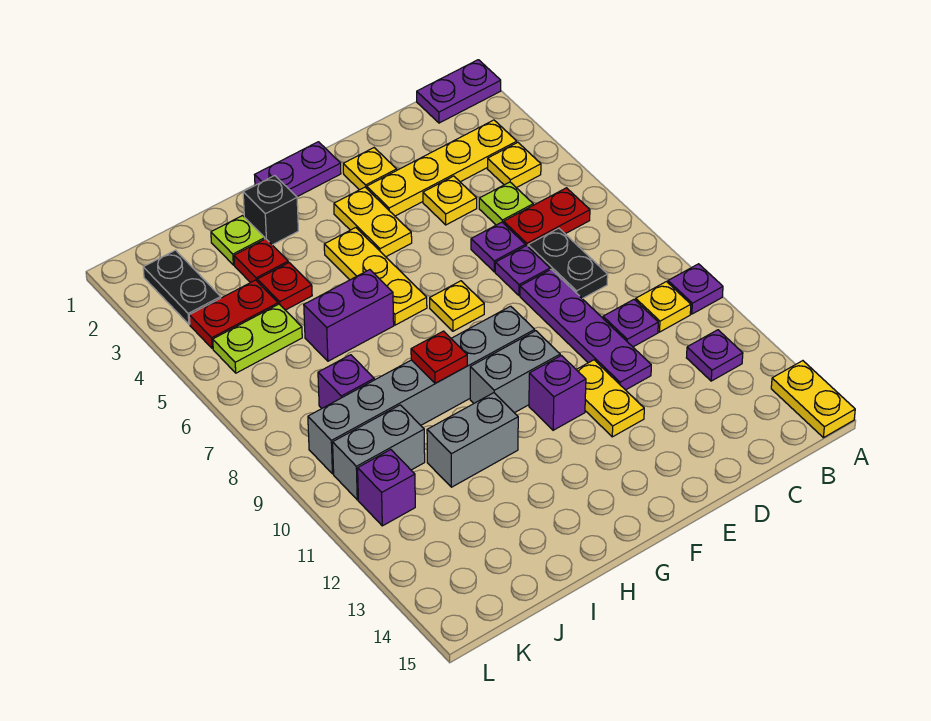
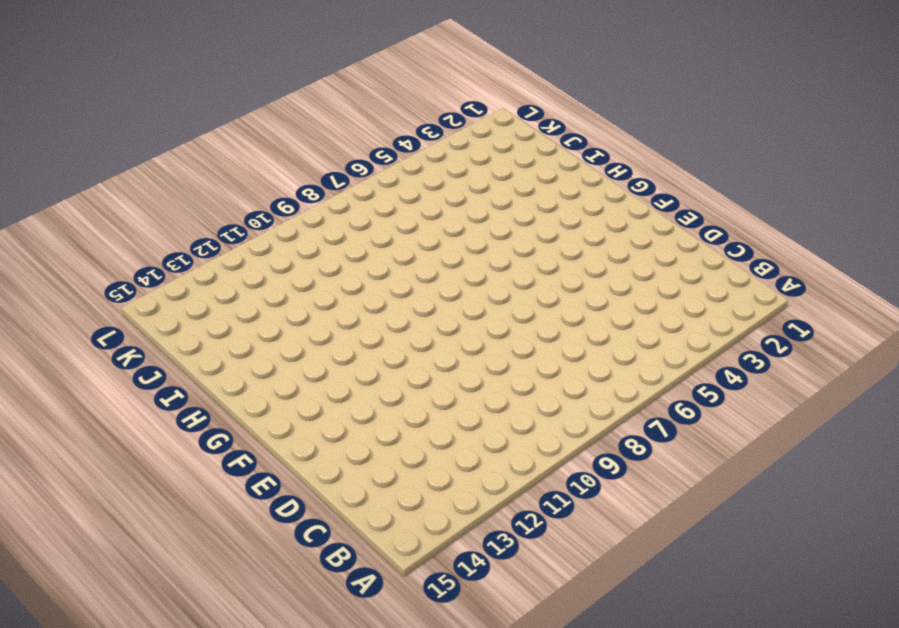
none -> purple plate A1:B1 level 1
none -> purple plate A10 level 1
none -> yellow plate A14:A15 level 1
none -> yellow plate B3:E3 level 1

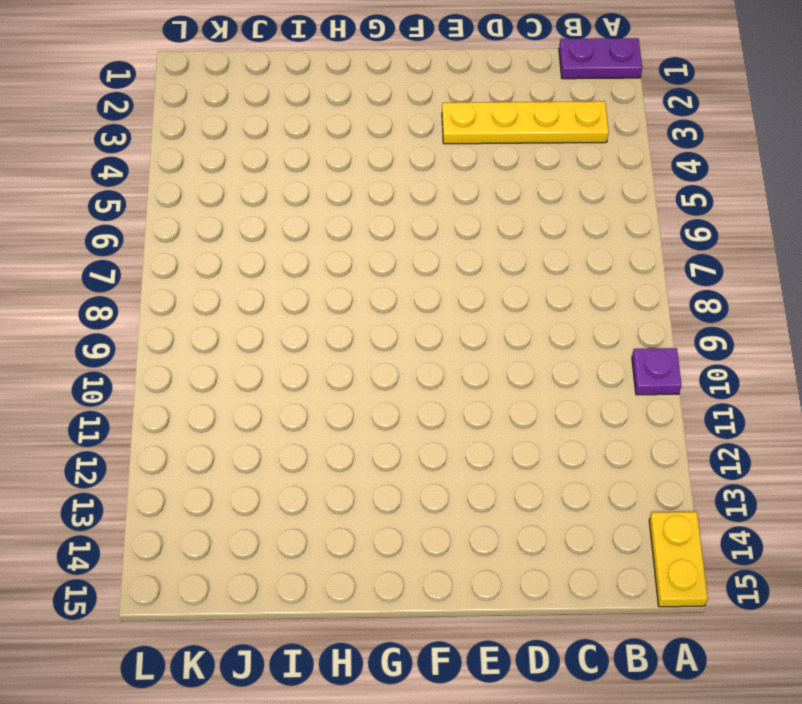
none -> yellow plate B4 level 1
none -> red plate B6:C6 level 1
none -> yellow plate B10 level 1
none -> purple plate B12 level 1

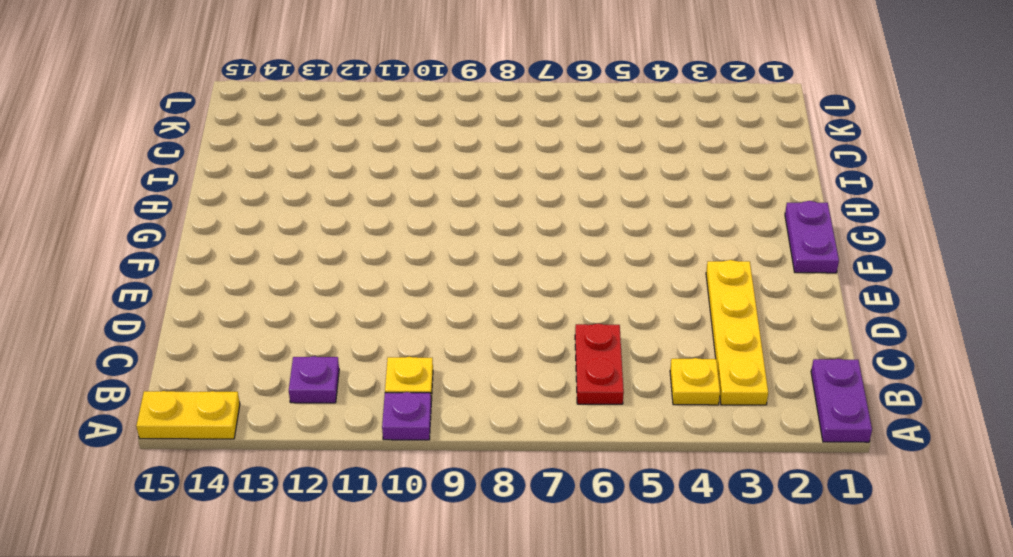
none -> lime plate C5 level 1
none -> black plate C7:C8 level 1
none -> purple plate C10 level 1
none -> yellow plate D4 level 1

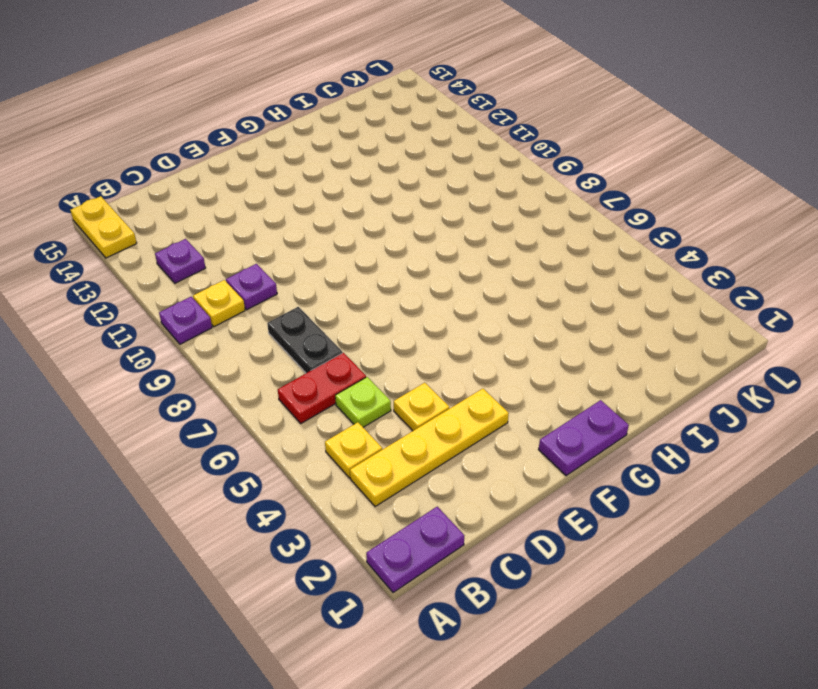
none -> purple plate D6 level 1
none -> purple plate D7 level 1
none -> purple plate D8:D11 level 1
none -> yellow plate E2 level 1

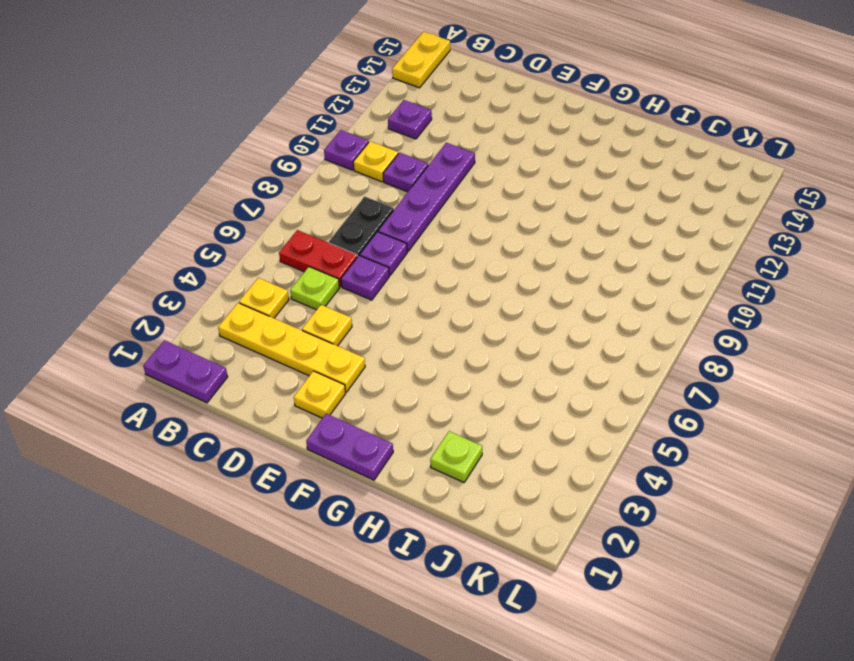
none -> yellow plate E11:E12 level 1
none -> yellow plate F3:F4 level 1
none -> yellow plate F7 level 1
none -> grey brick F9:K9 level 1

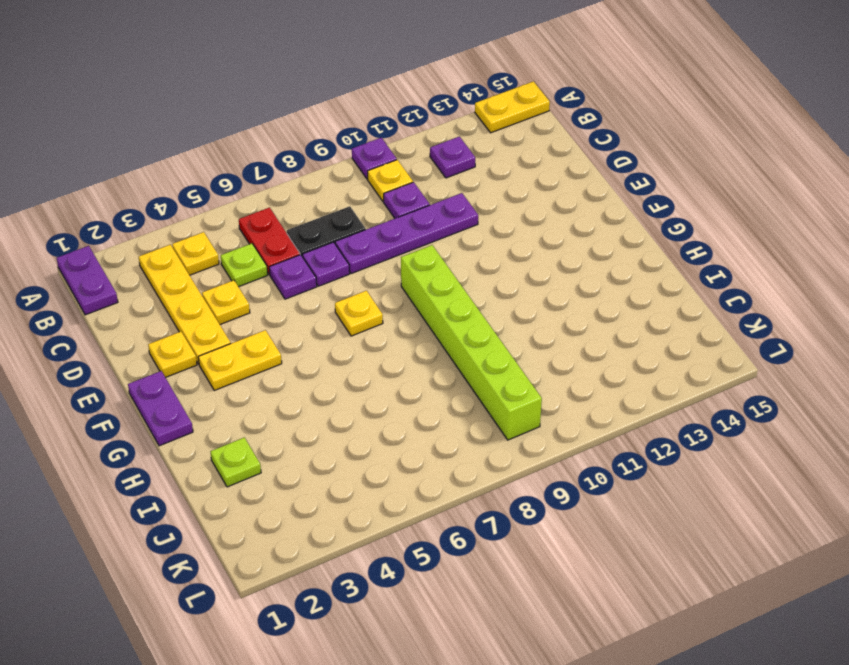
lime brick F9:K9 level 1 -> grey brick F9:K9 level 1
none -> yellow plate E11:E12 level 1
none -> grey brick F10:G10 level 1
none -> purple brick F11 level 1
none -> yellow plate G4:G6 level 1

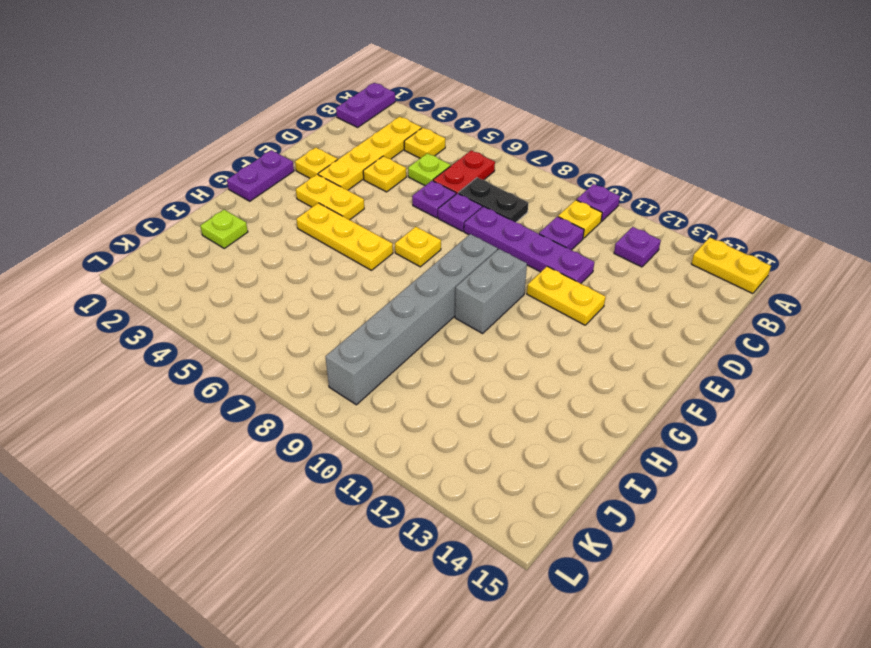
none -> purple brick F11 level 1
none -> black brick H2 level 1
none -> purple brick H6:I6 level 1
none -> grey brick H11:I11 level 1

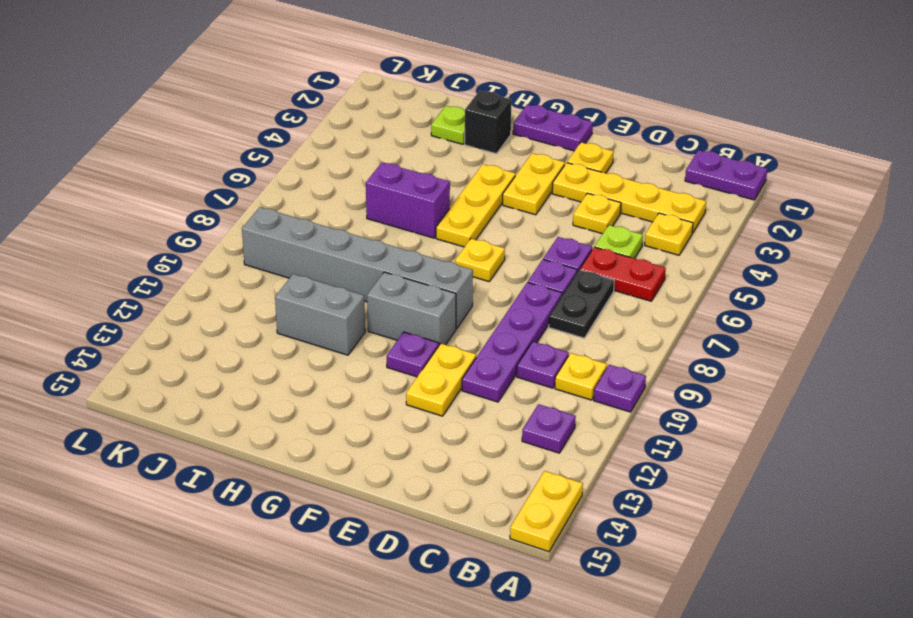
purple plate F11 level 1 -> purple brick F11 level 1
none -> red plate I3 level 1
none -> red plate I4 level 1
none -> red plate J4:K4 level 1
none -> lime plate J5:K5 level 1

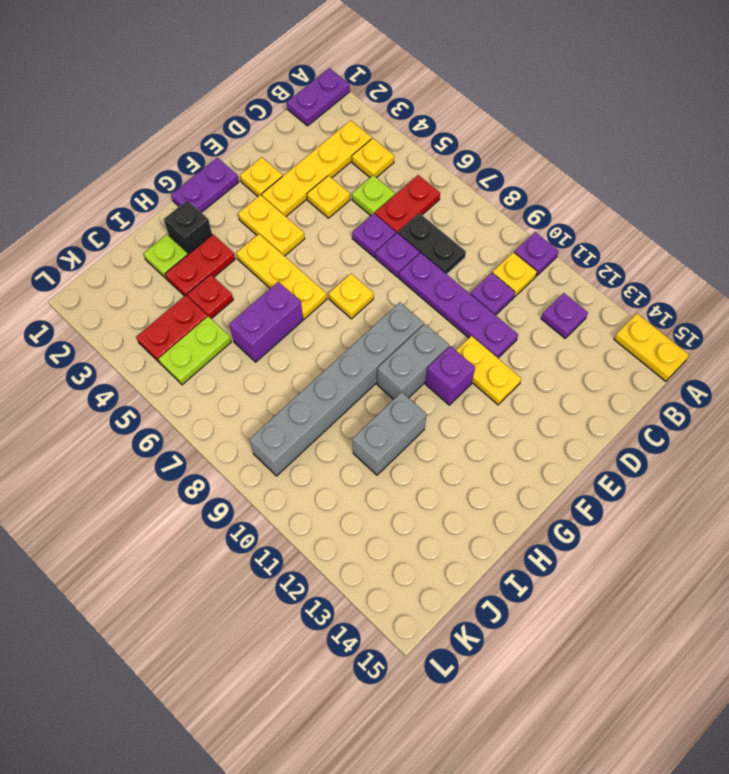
red plate H3:I3 level 1 -> red plate I3 level 1
none -> purple brick J8 level 1
none -> grey brick J10:K10 level 1
none -> black plate K2:K3 level 1
none -> purple brick K11 level 1

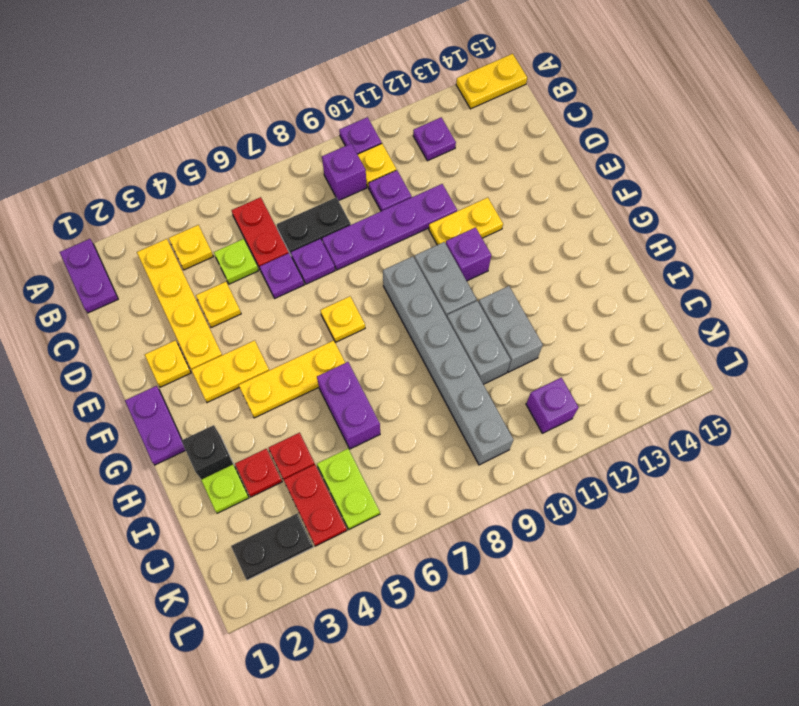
purple brick B9 level 1 -> purple brick J8 level 1
grey brick H10:I10 level 1 -> grey brick J10:K10 level 1
none -> red plate H9 level 2

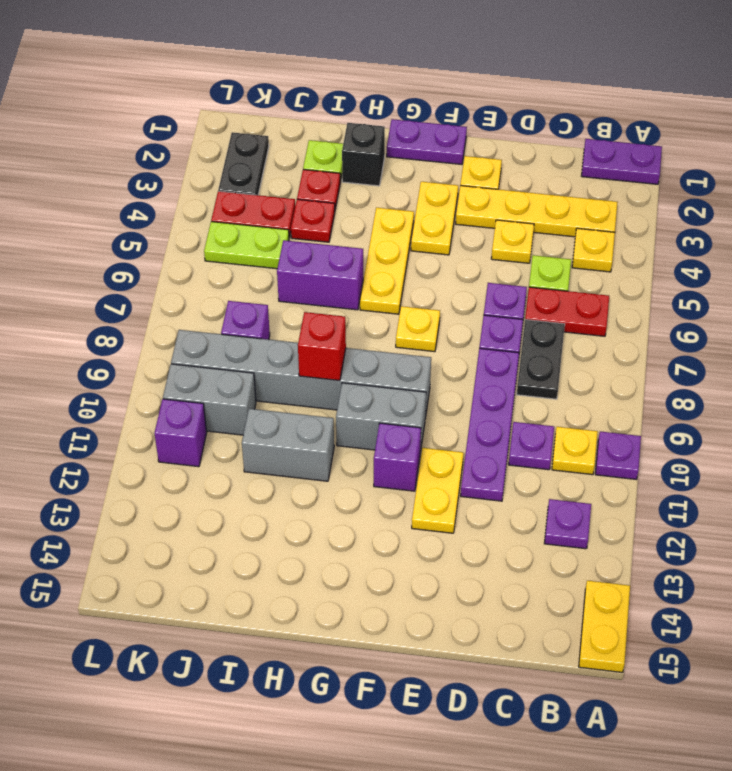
red brick H9 level 2 -> red plate H9 level 2

